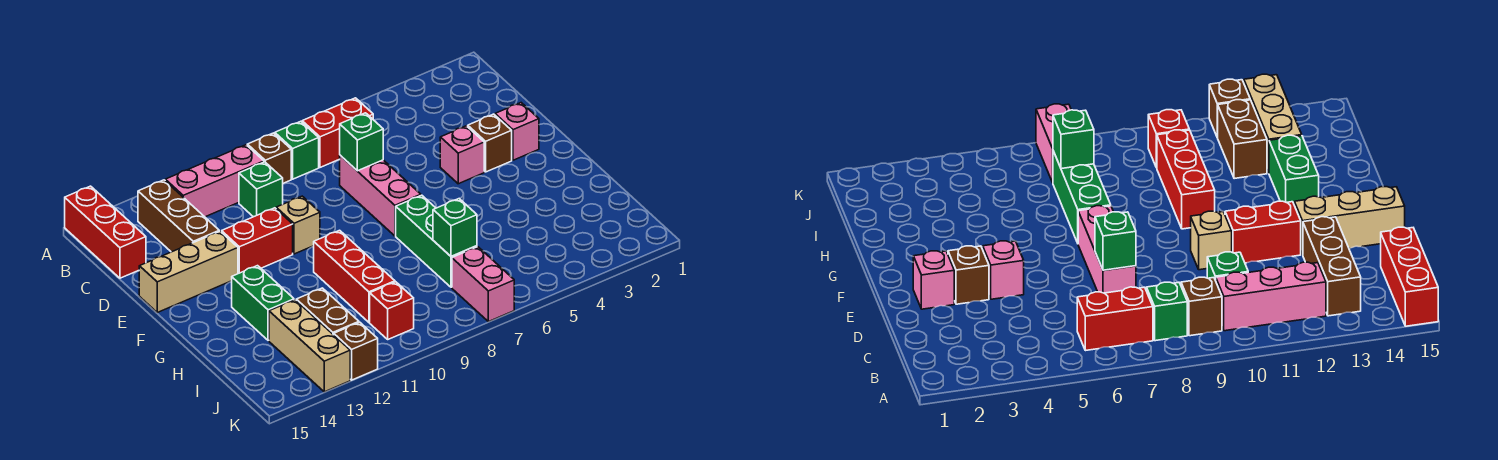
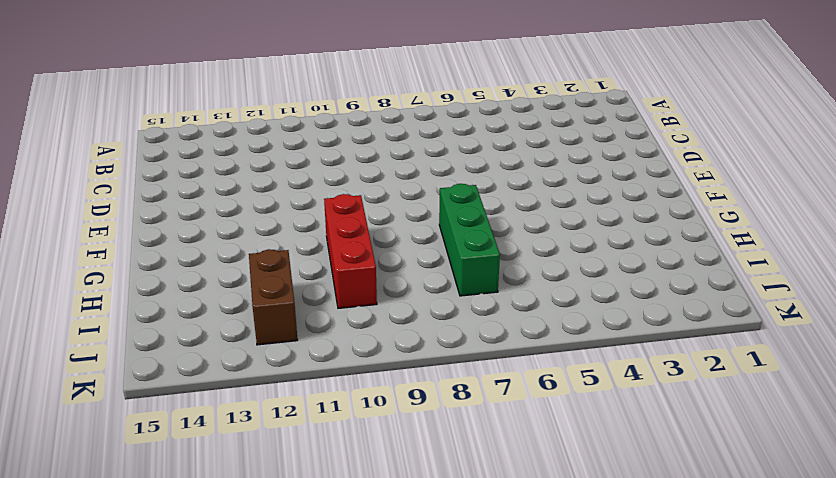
none -> red brick A15:C15 level 1
none -> red brick B6:B7 level 1
none -> green brick B8 level 1

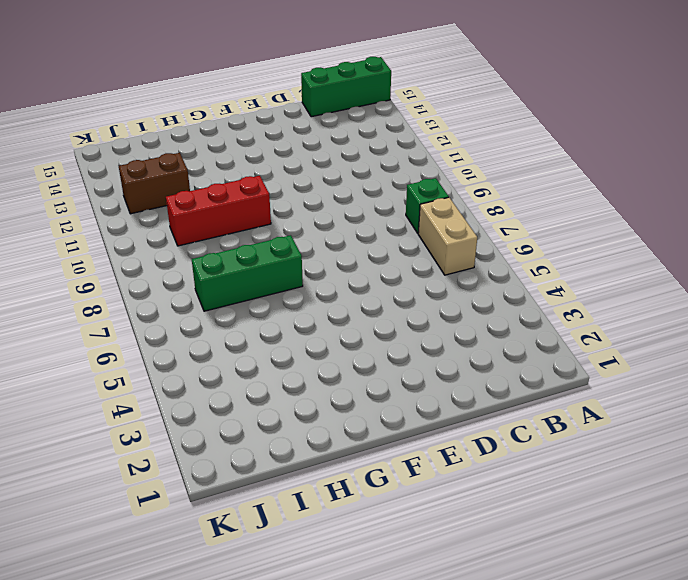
green brick A15:C15 level 1 -> red brick A15:C15 level 1
tan brick B6:B7 level 1 -> red brick B6:B7 level 1
none -> brown brick B9 level 1
none -> pink brick B10:B12 level 1
none -> brown brick B13:D13 level 1

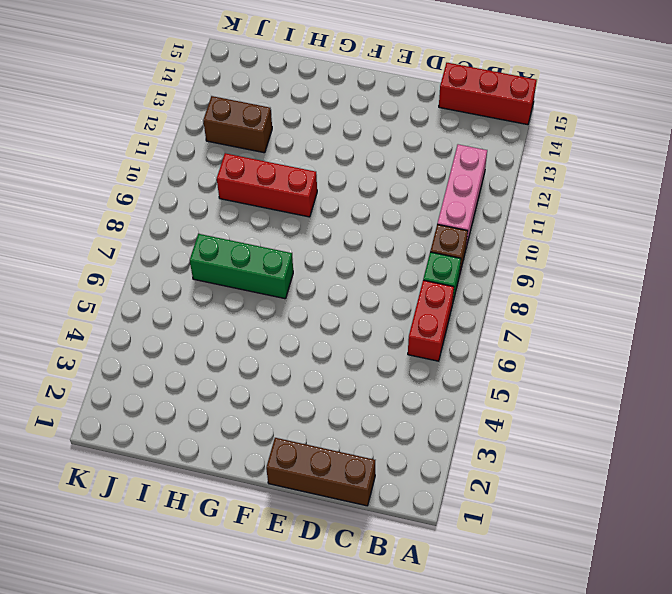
brown brick C1:E1 level 1 -> brown brick B13:D13 level 1
none -> green brick C10 level 1
none -> pink brick D7:F7 level 1
none -> pink brick E2 level 1

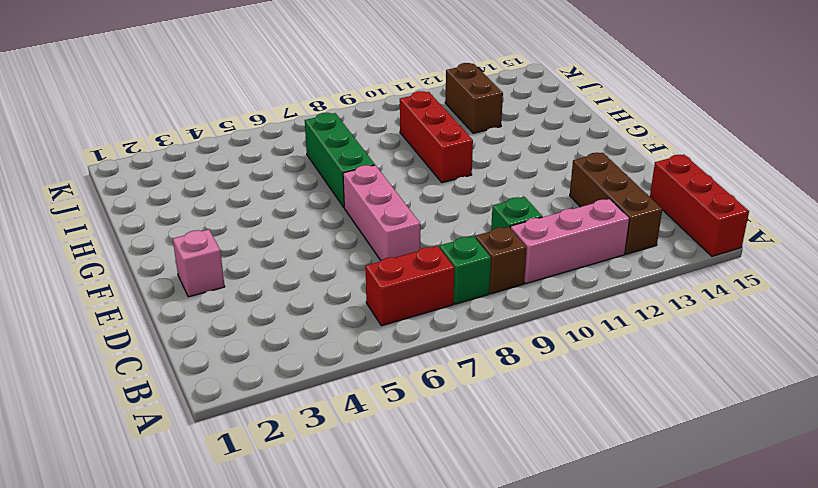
none -> brown brick E3 level 1
none -> pink brick E4 level 1
none -> tan brick E10 level 1

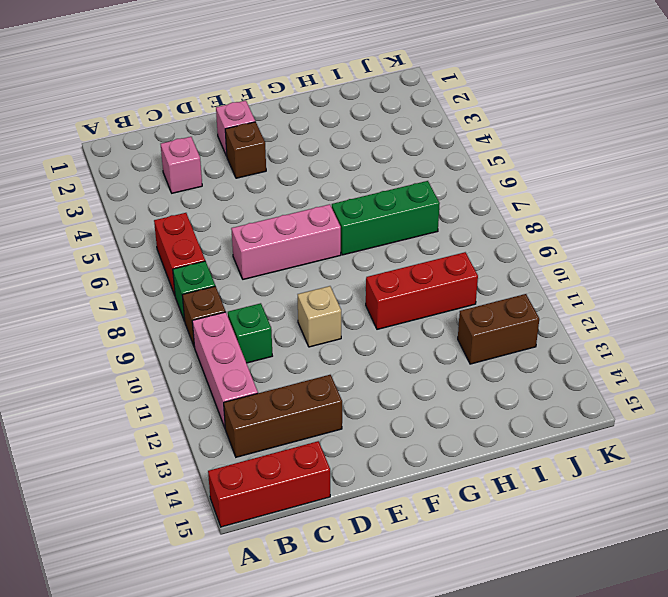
pink brick C3 level 1 -> pink brick E4 level 1
none -> red brick E11:E12 level 1
none -> tan brick E13:E15 level 1
none -> green brick G13:H13 level 1

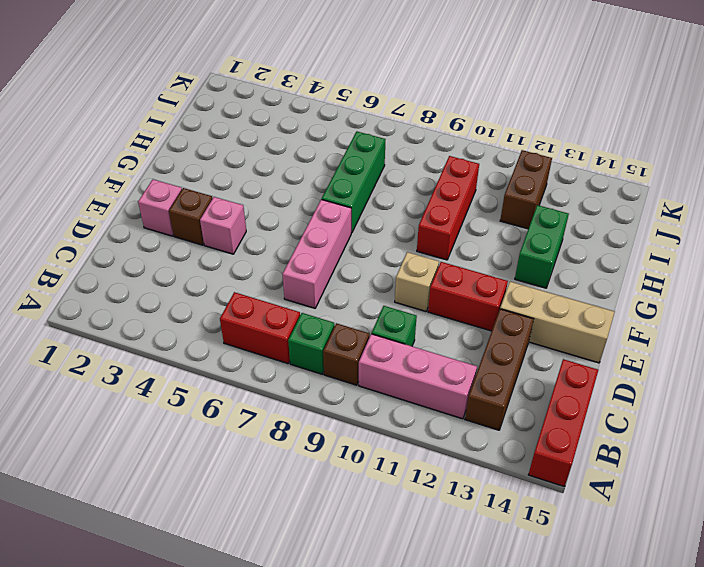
none -> tan brick I13:K13 level 1
none -> pink brick J7:K7 level 1
none -> red brick J10 level 1

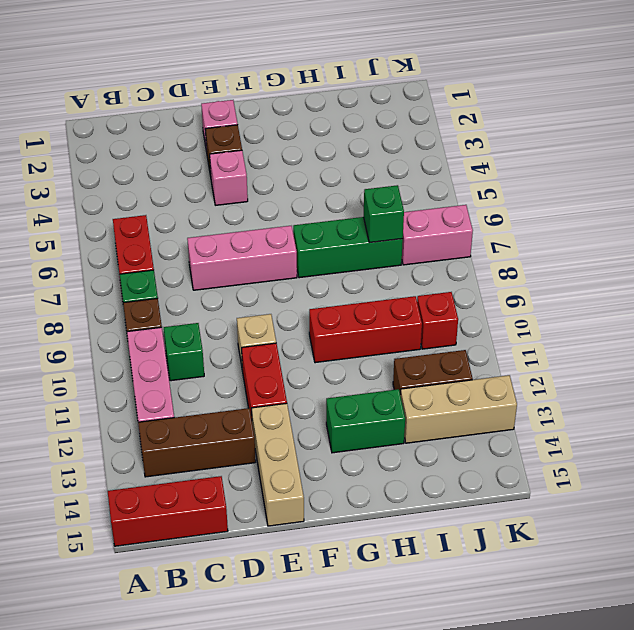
none -> brown brick K12 level 1
none -> green brick D7 level 2

